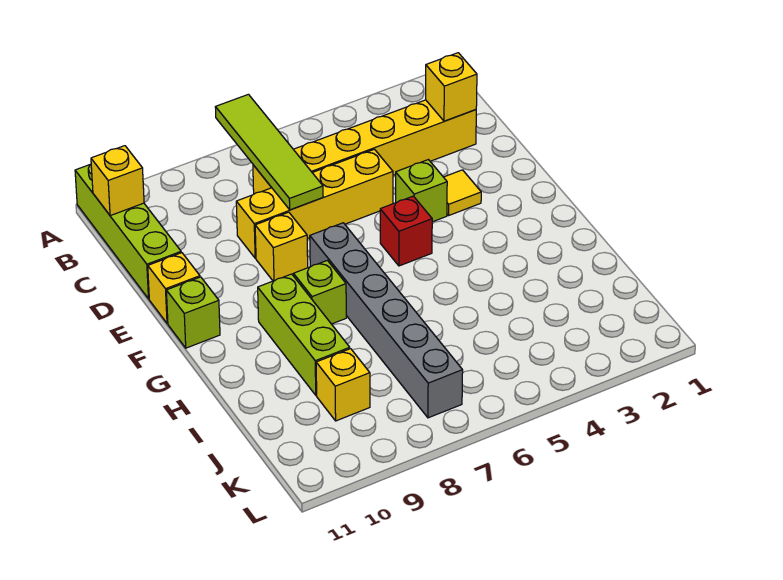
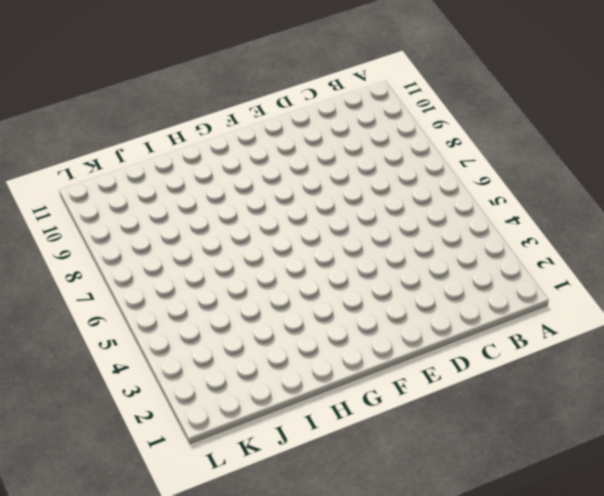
none -> lime brick A11:D11 level 1
none -> yellow brick C2:C7 level 1
none -> yellow brick D5:D8 level 1

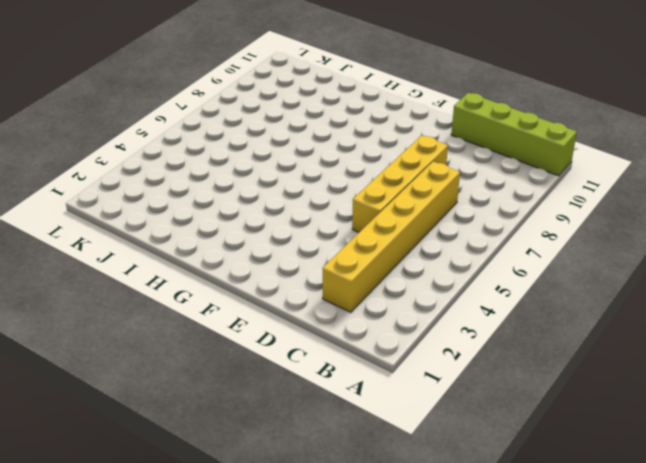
none -> yellow tile E3 level 1
none -> lime brick E4 level 1
none -> yellow brick E8 level 1

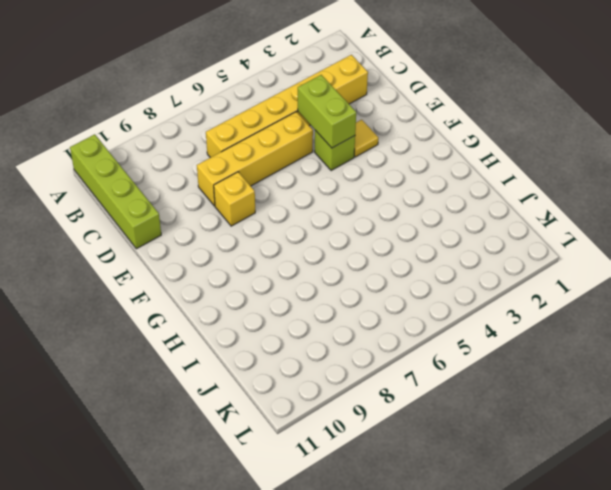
lime brick D4:E4 level 2 -> none
none -> yellow brick E11 level 1
none -> red brick F5 level 1
none -> grey brick F7:K7 level 1

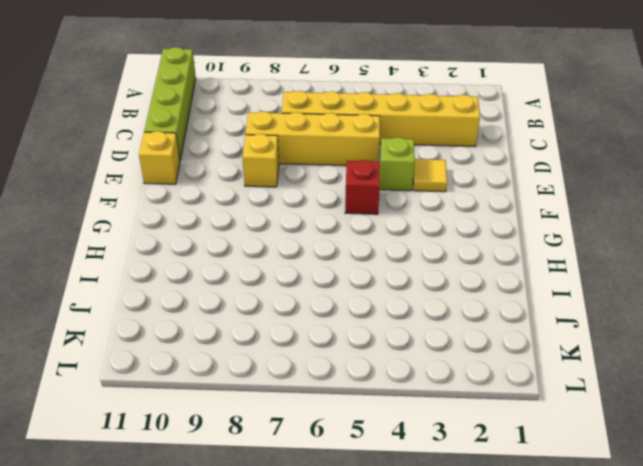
none -> grey brick F7:K7 level 1
none -> lime brick F11 level 1
none -> lime brick G8 level 1

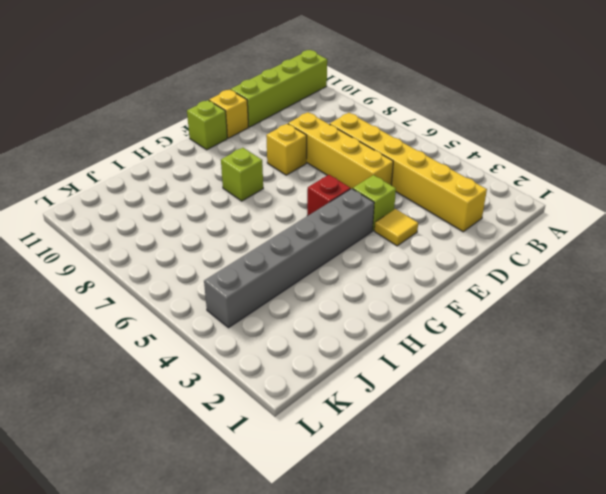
grey brick F4:K4 level 1 -> grey brick F7:K7 level 1
none -> lime brick G9:I9 level 1
none -> yellow brick J9 level 1
none -> lime tile A7:D7 level 2

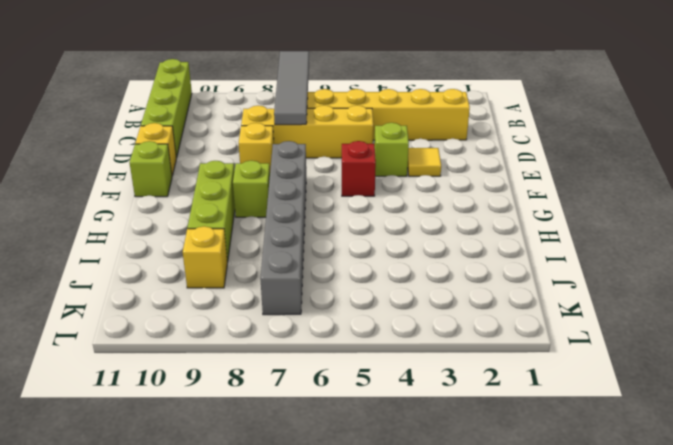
grey tile A7:D7 level 2 -> lime tile A7:D7 level 2
none -> yellow brick B11 level 2
none -> yellow brick C2 level 2

